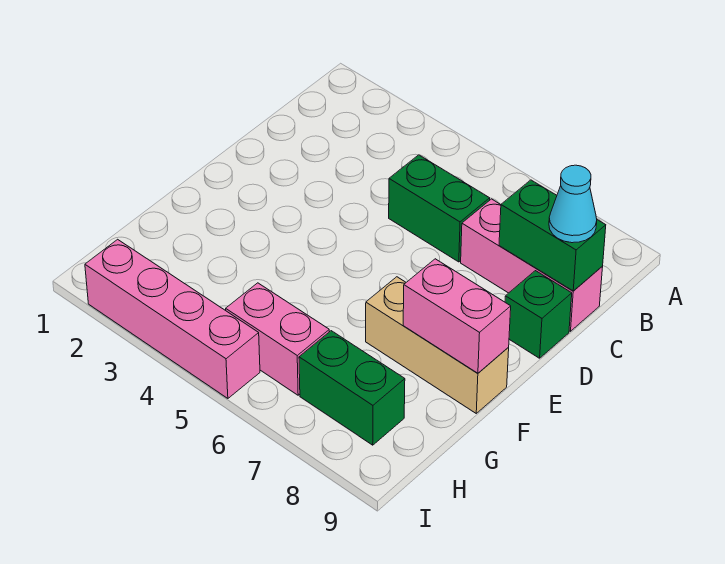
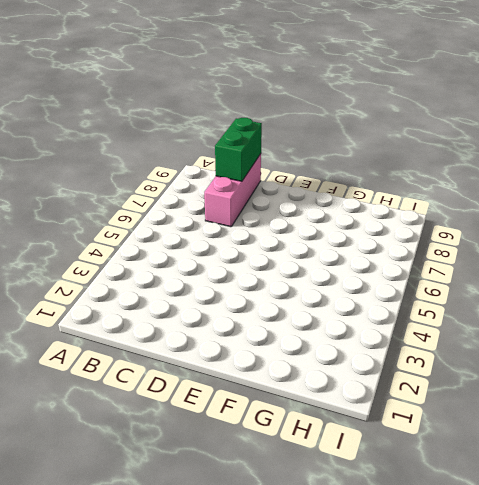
none -> green brick C5:C6 level 1
none -> green brick D9 level 1

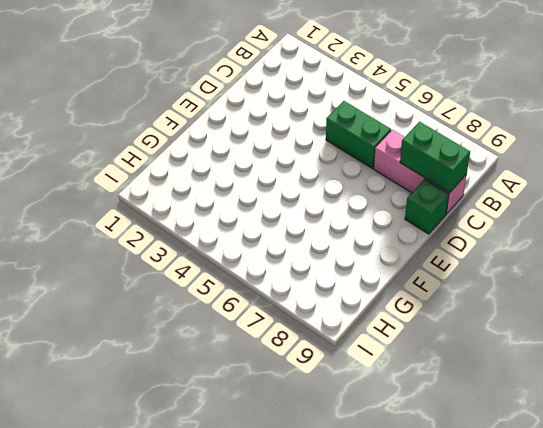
none -> tan brick F7:F9 level 1
none -> pink brick H5:H6 level 1

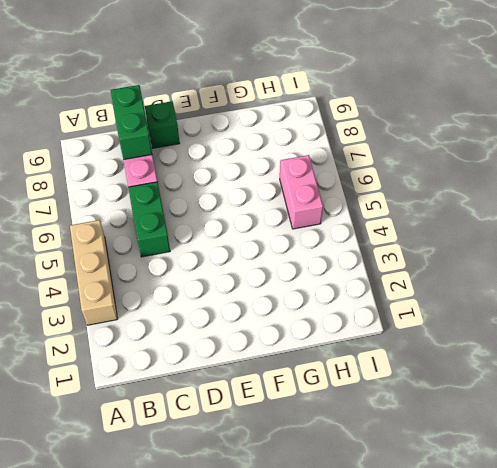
tan brick A3:A5 level 1 -> tan brick F7:F9 level 1
none -> green brick H7:H8 level 1
none -> pink brick I2:I5 level 1

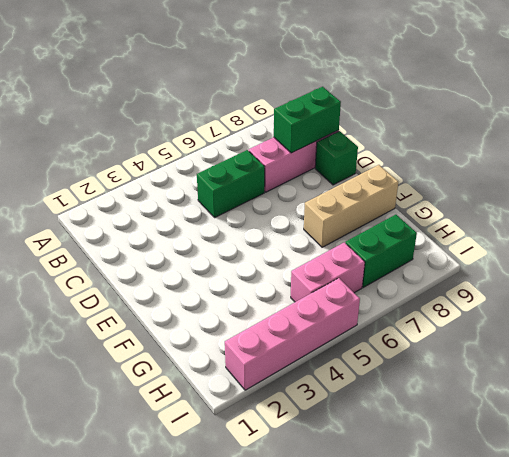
none -> pink brick F8:F9 level 2
none -> cyan cone C9 level 3

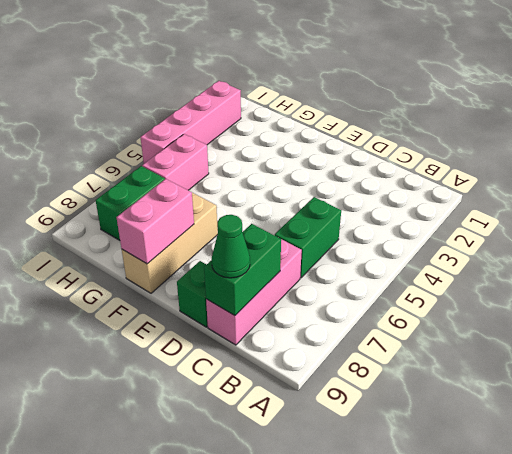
green cone C9 level 3 -> cyan cone C9 level 3

